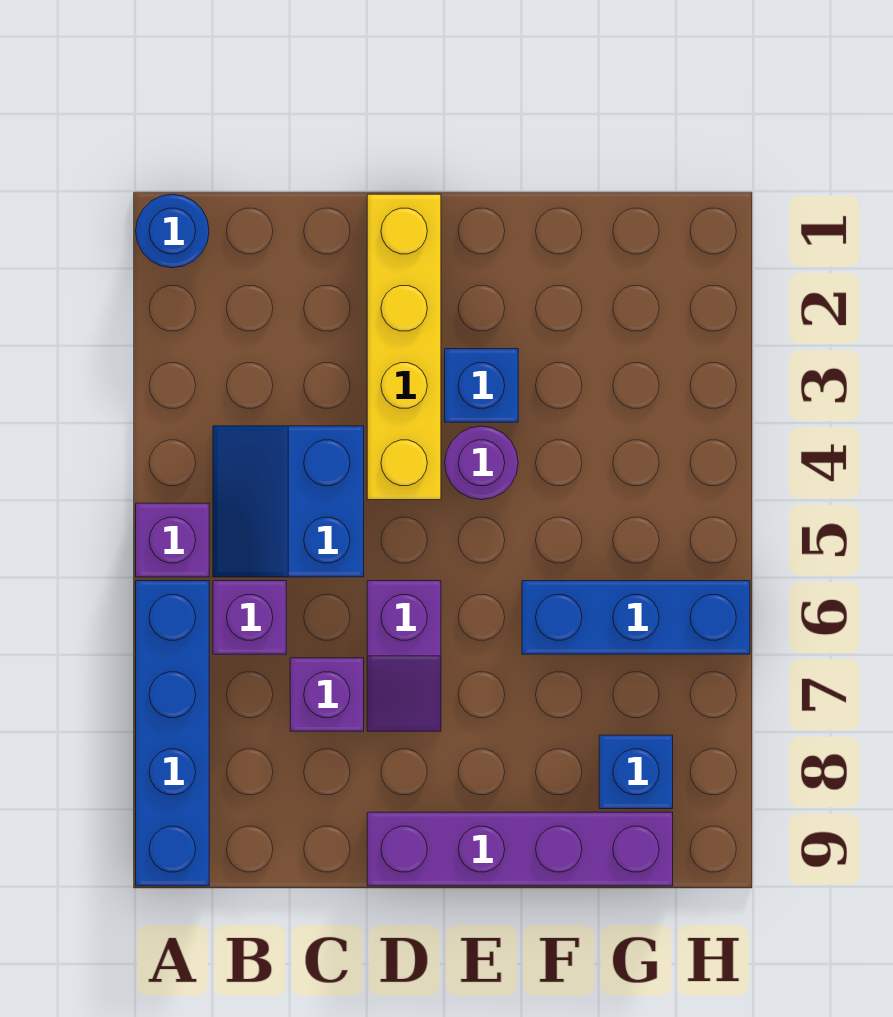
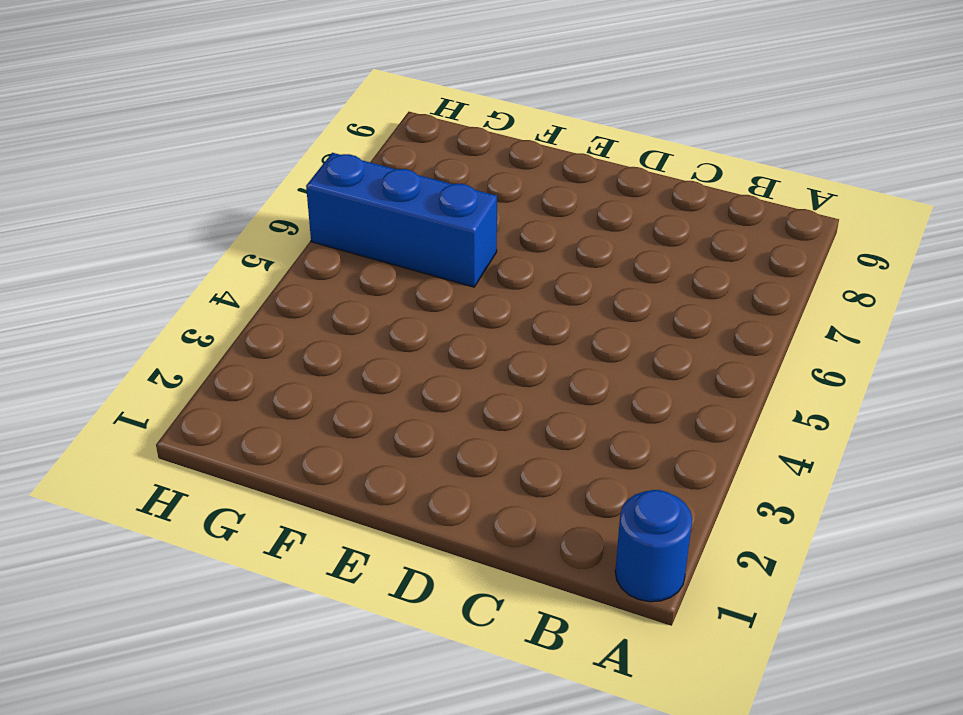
none -> purple brick A5 level 1
none -> blue brick A6:A9 level 1
none -> blue slope B4:C5 level 1 top C

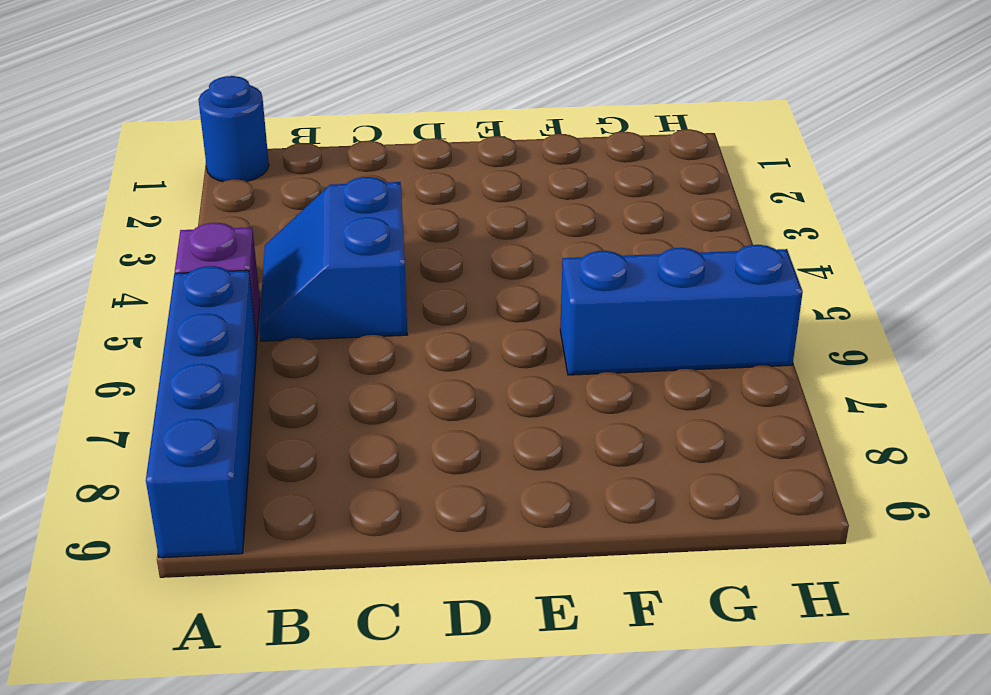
none -> purple brick B6 level 1
none -> purple brick C7 level 1
none -> yellow brick D1:D4 level 1

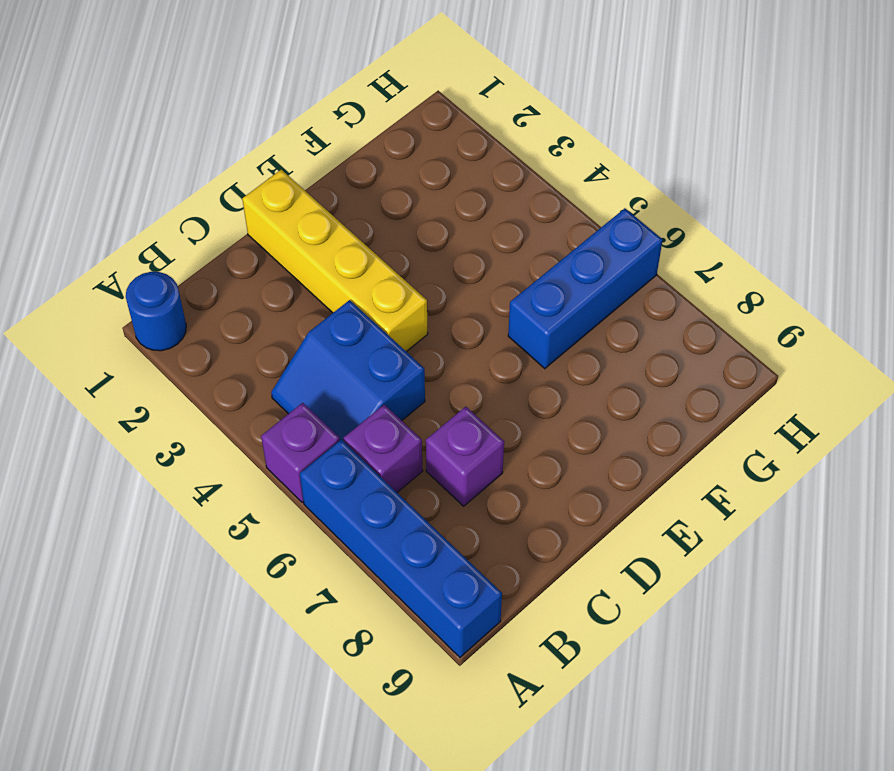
none -> purple slope D6:D7 level 1 top 6
none -> purple brick D9:G9 level 1
none -> blue brick E3 level 1

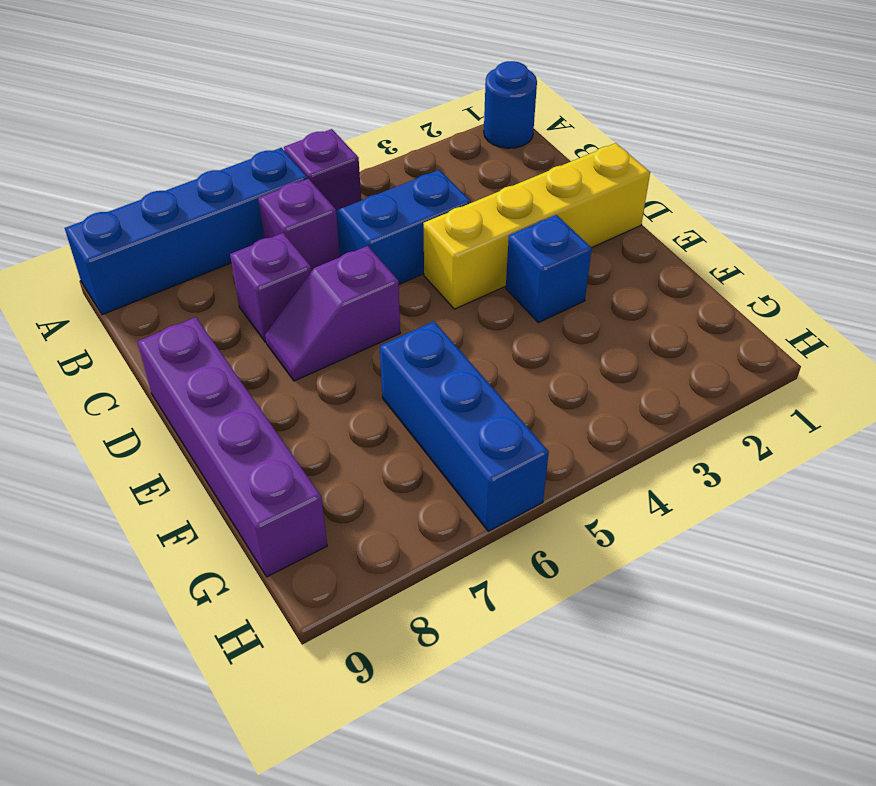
none -> purple round brick E4 level 1
none -> blue brick G8 level 1

